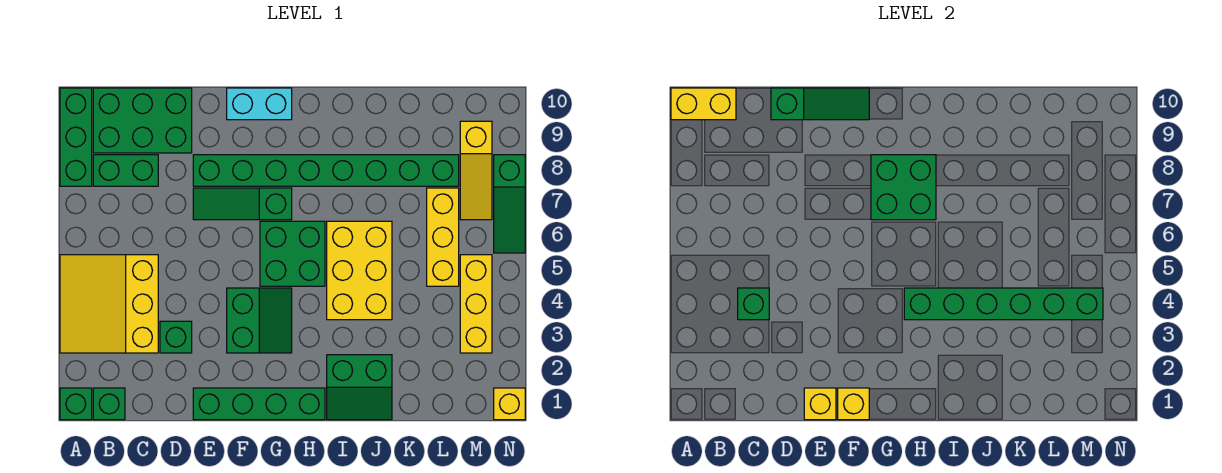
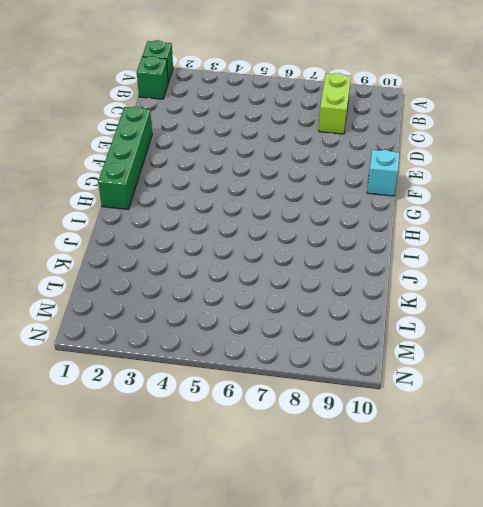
lime brick B8:C8 level 1 -> green brick B8:C8 level 1
cyan brick F10 level 1 -> cyan brick F10:G10 level 1
none -> yellow slope A3:C5 level 1 top C
none -> green brick A8:A10 level 1
none -> green brick B9:D10 level 1

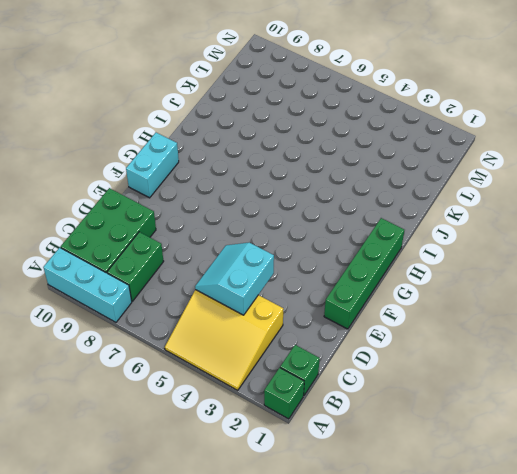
cyan brick A8:A10 level 1 -> green brick A8:A10 level 1
cyan slope C4:D5 level 2 top 4 -> green brick C4 level 2
none -> green brick D3 level 1
none -> green slope E7:G7 level 1 top G
none -> green brick E8:L8 level 1

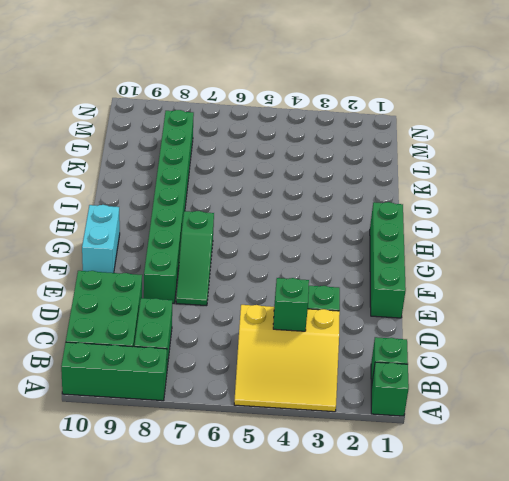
none -> green slope F3:G4 level 1 top F
none -> green brick G5:H6 level 1
none -> green slope I1:J2 level 1 top 2

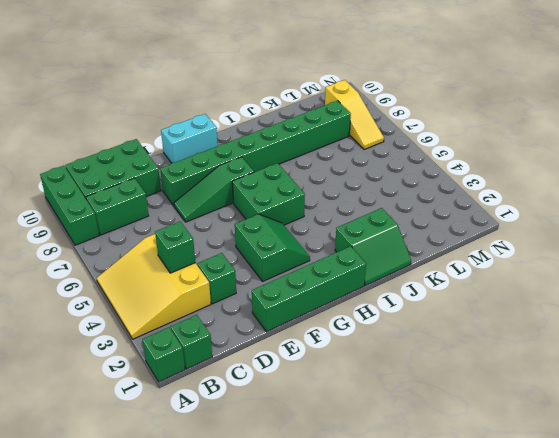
none -> yellow brick I4:J6 level 1
none -> yellow brick L5:L7 level 1
none -> yellow brick M3:M5 level 1

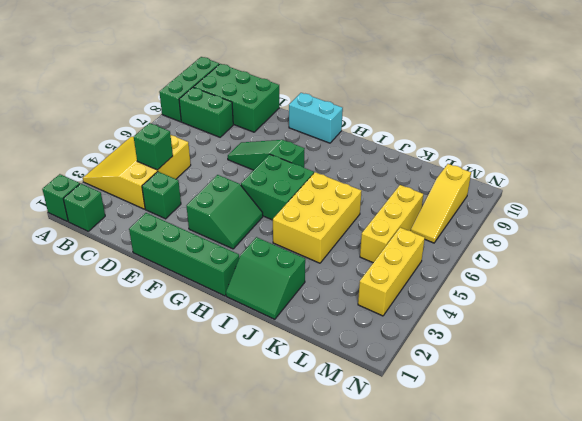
none -> green brick E8:L8 level 1
none -> yellow brick N1 level 1
none -> green slope N6:N8 level 1 top 8

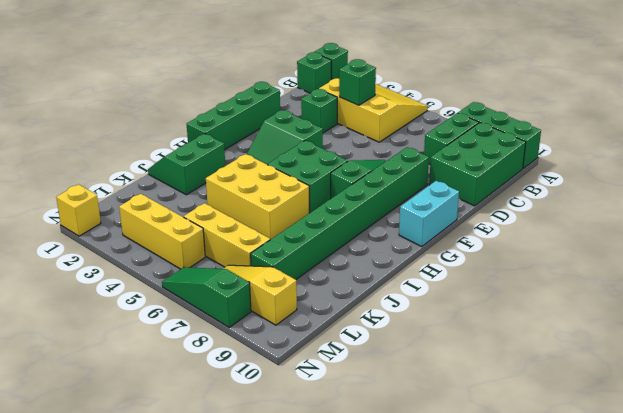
none -> yellow brick A10:B10 level 2
none -> green slope D10:F10 level 2 top D
none -> yellow brick E1 level 2

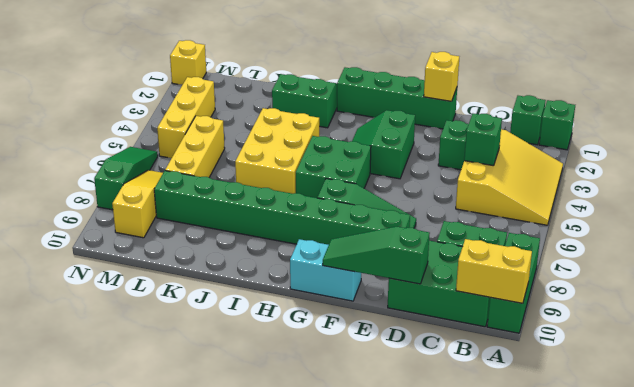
none -> yellow brick F1 level 2
none -> green brick G7:H8 level 2
none -> green brick H4:M4 level 2

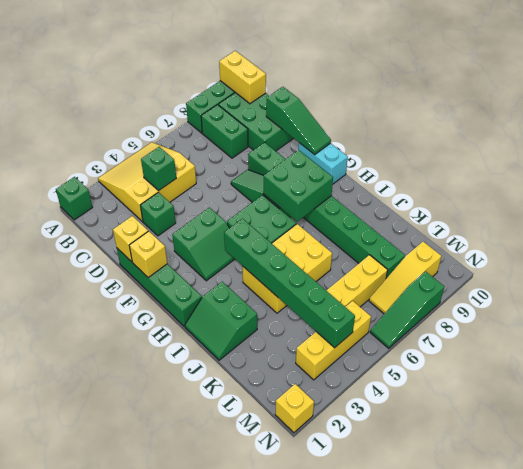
none -> green brick B1 level 1

